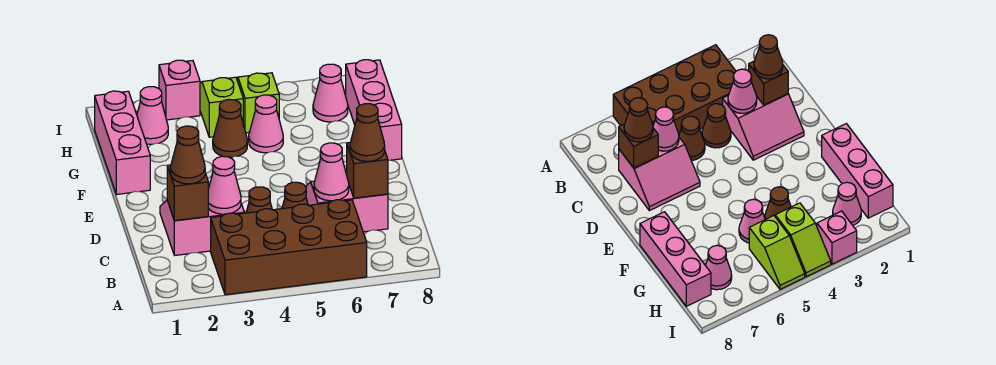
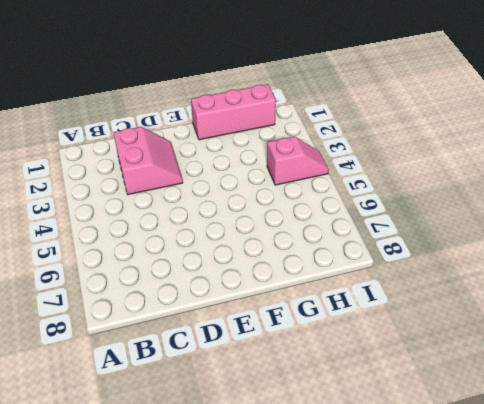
pink slope H4:I4 level 1 top H -> lime slope H4:I4 level 1 top H
none -> brown brick A3:B6 level 1
none -> brown cone C4 level 1
none -> brown cone C5 level 1

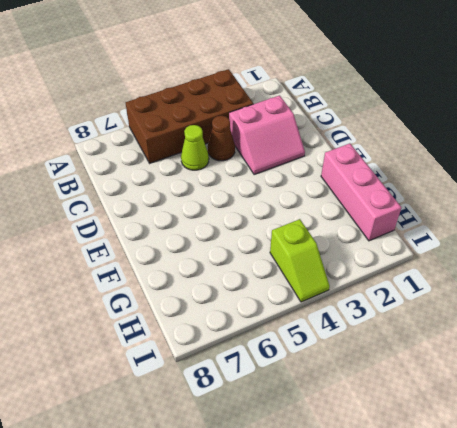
lime cone C5 level 1 -> brown cone C5 level 1
none -> pink slope C6:D7 level 1 top C
none -> pink brick F8:H8 level 1
none -> brown cone G4 level 1

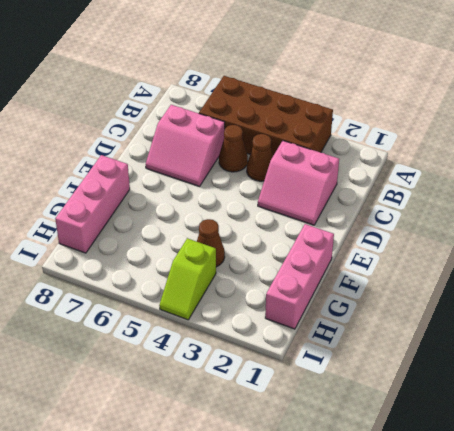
none -> pink cone G5 level 1
none -> pink cone H2 level 1
none -> lime slope H5:I5 level 1 top H

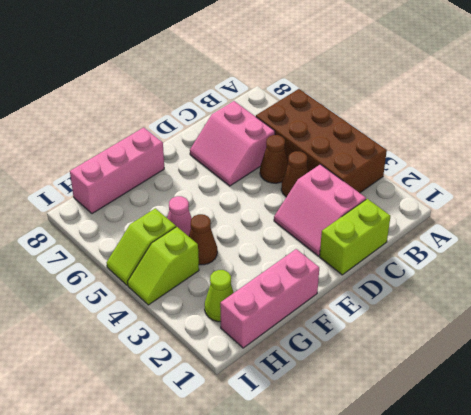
lime brick C1:D1 level 1 -> none
lime cone H2 level 1 -> pink cone H2 level 1
none -> pink cone H7 level 1
none -> pink brick I3 level 1
none -> brown brick C2 level 2

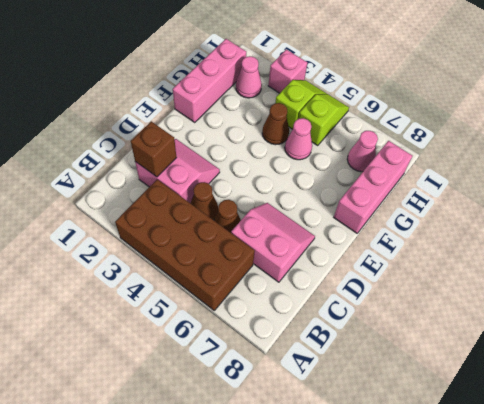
none -> pink cone C3 level 2
none -> pink cone C6 level 2
none -> brown brick C7 level 2

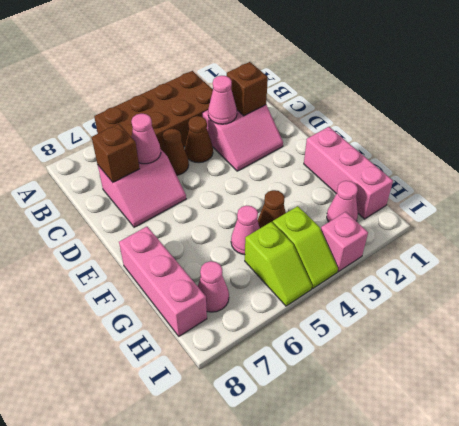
none -> brown cone C2 level 3
none -> brown cone C7 level 3

